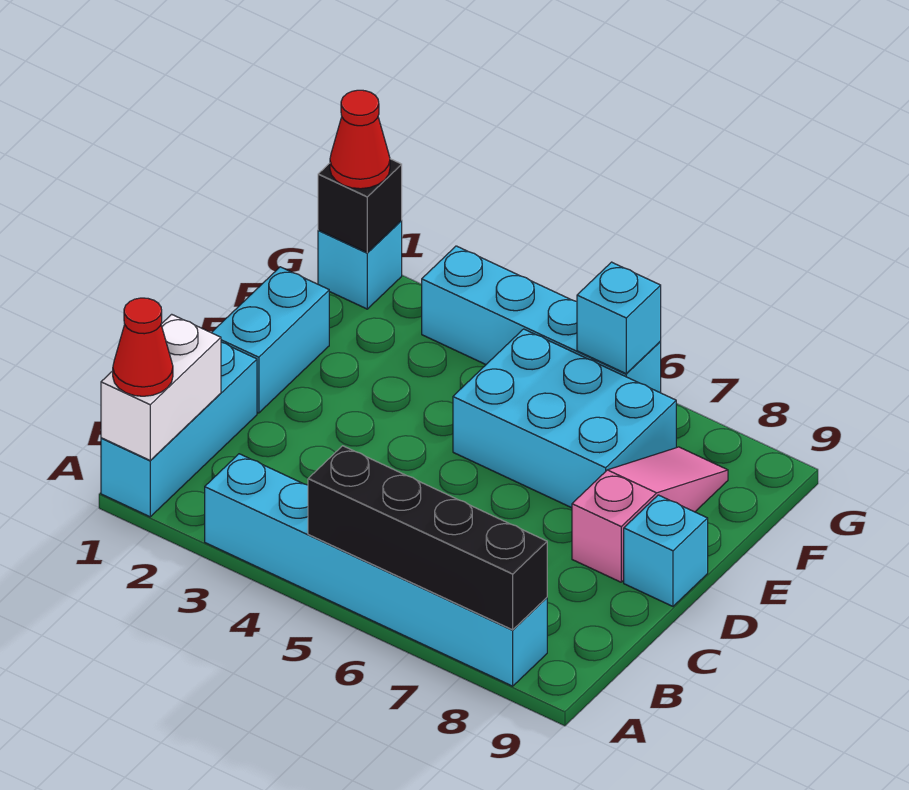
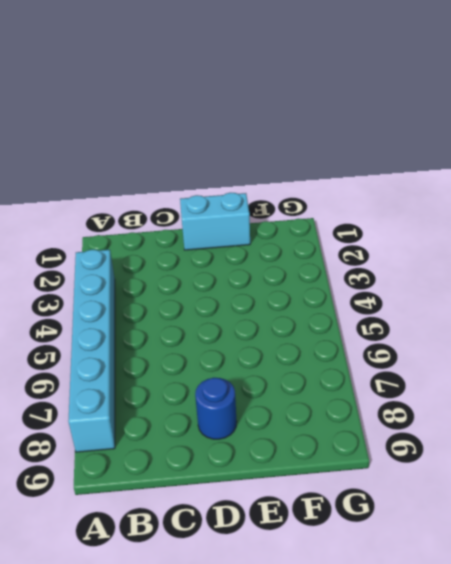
blue round brick D8 level 1 -> pink slope D8:F8 level 1 top D
none -> cyan brick A1:C1 level 1
none -> cyan brick D9 level 1
none -> cyan brick E5:F7 level 1

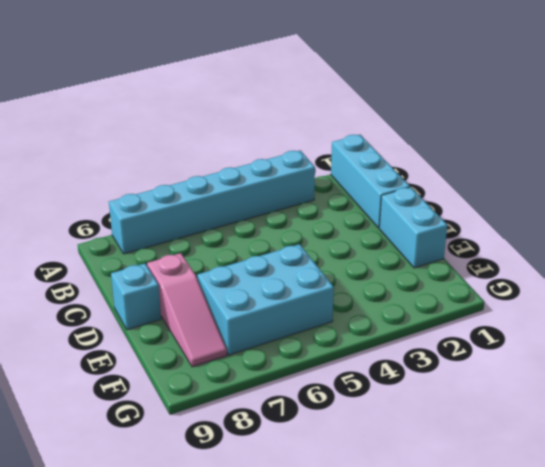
none -> cyan brick G1 level 1
none -> cyan brick G3:G6 level 1
none -> white brick A1:B1 level 2

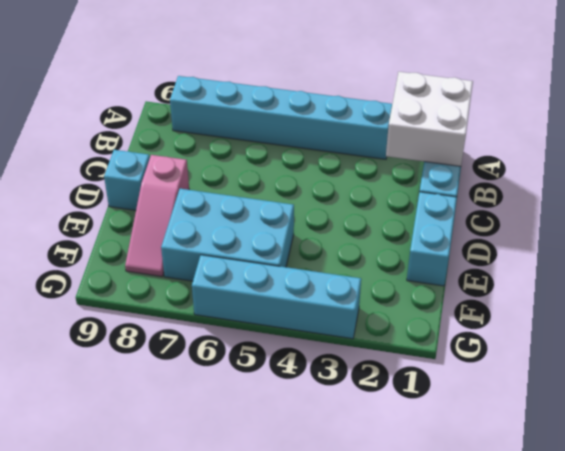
white brick A1:B2 level 2 -> white brick A1:B1 level 2
none -> cyan brick G1 level 1
none -> black brick A5:A8 level 2
none -> black brick G1 level 2

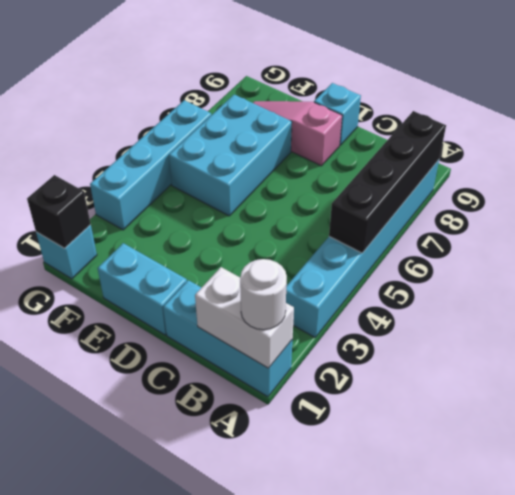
white round brick A1 level 3 -> red cone A1 level 3
none -> cyan brick G6 level 2
none -> red cone G1 level 3

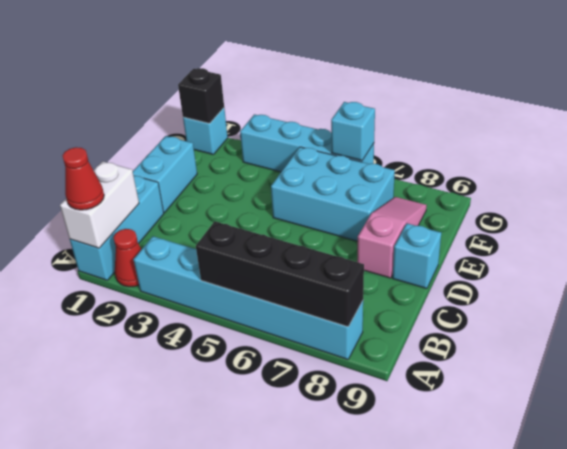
red cone A2 level 1 -> red cone G1 level 3

